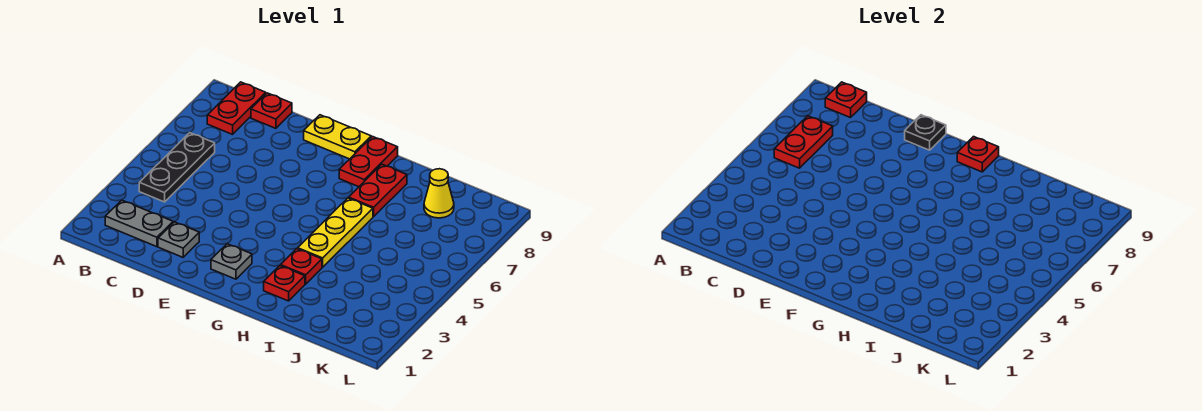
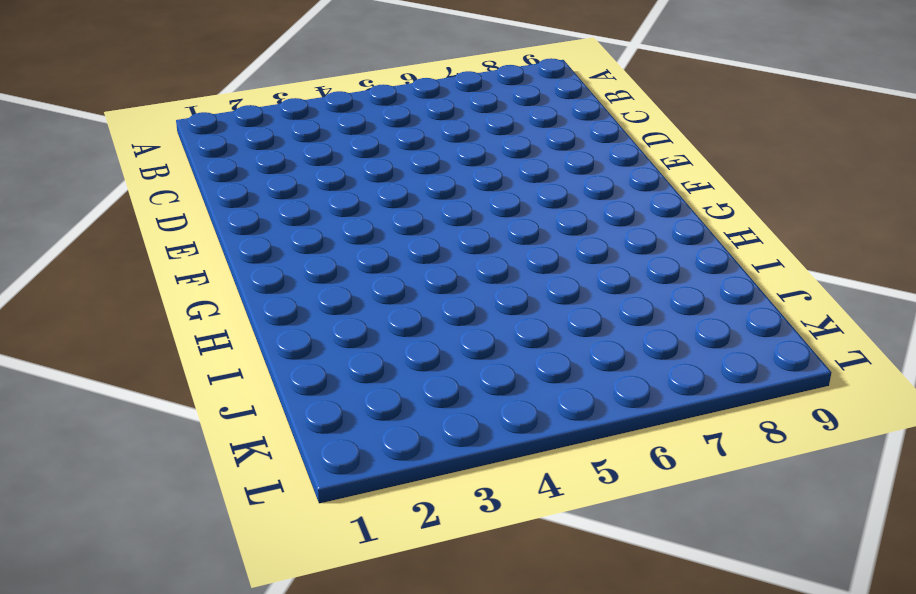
none -> grey plate B2:C2 level 1
none -> black plate B4:B6 level 1
none -> red plate B8:B9 level 1

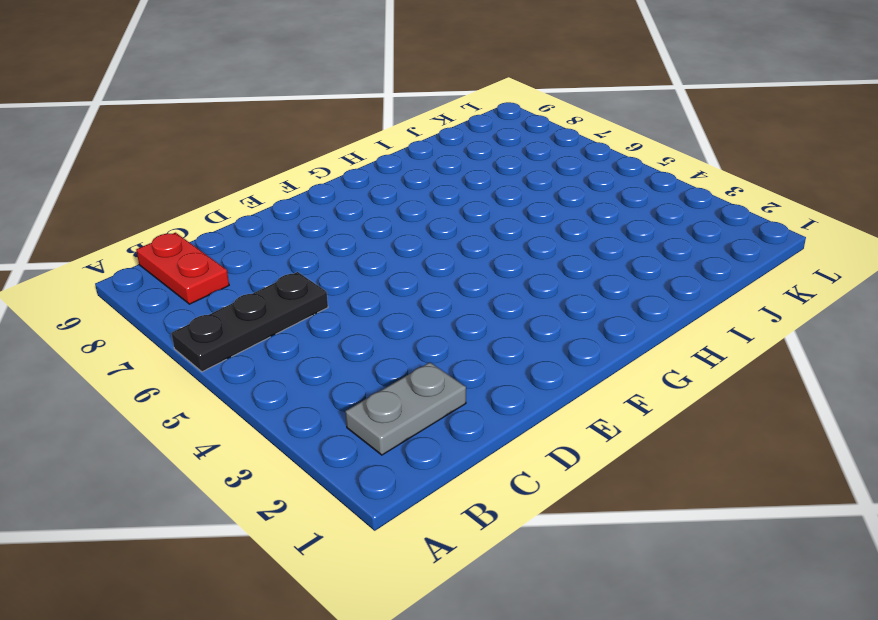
black plate A6:C6 level 1 -> black plate B4:B6 level 1
none -> red plate C9 level 1
none -> grey plate D2 level 1
none -> yellow plate E9:F9 level 1

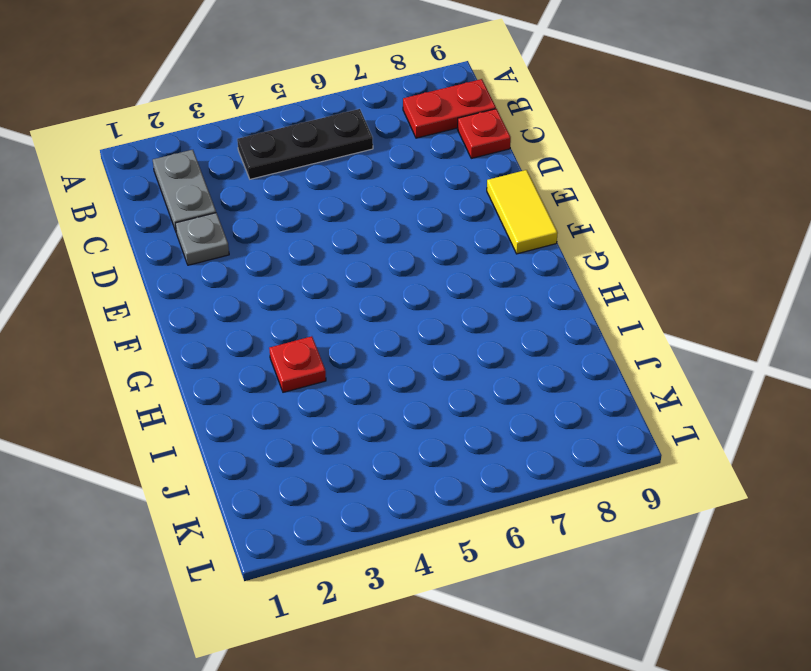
yellow tile E9:F9 level 1 -> yellow plate E9:F9 level 1
none -> grey plate F2 level 1
none -> red plate G8:G9 level 1
none -> red plate H2 level 1

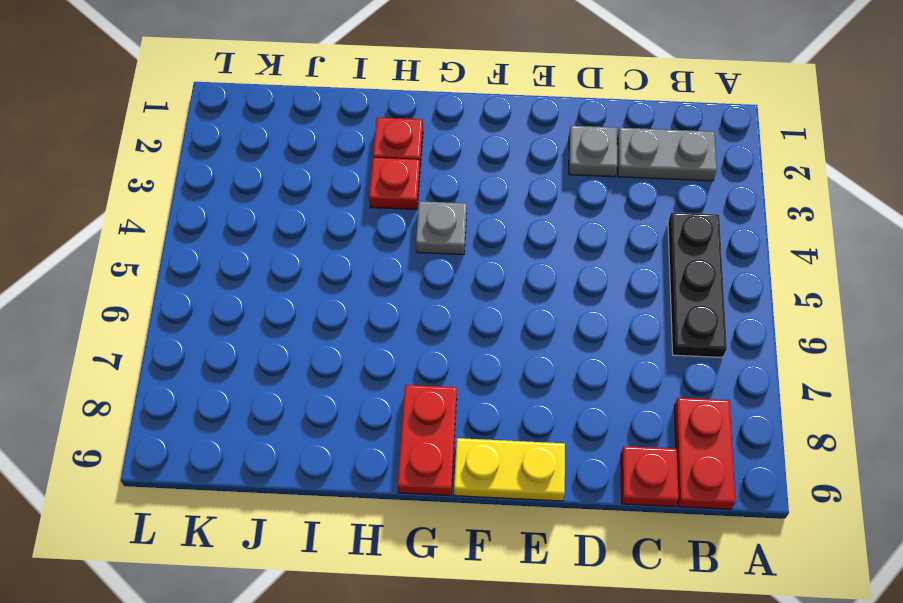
grey plate G4 level 1 -> grey plate F2 level 1
none -> yellow plate H4:H6 level 1
none -> red plate H7:H8 level 1
none -> yellow cone J8 level 1

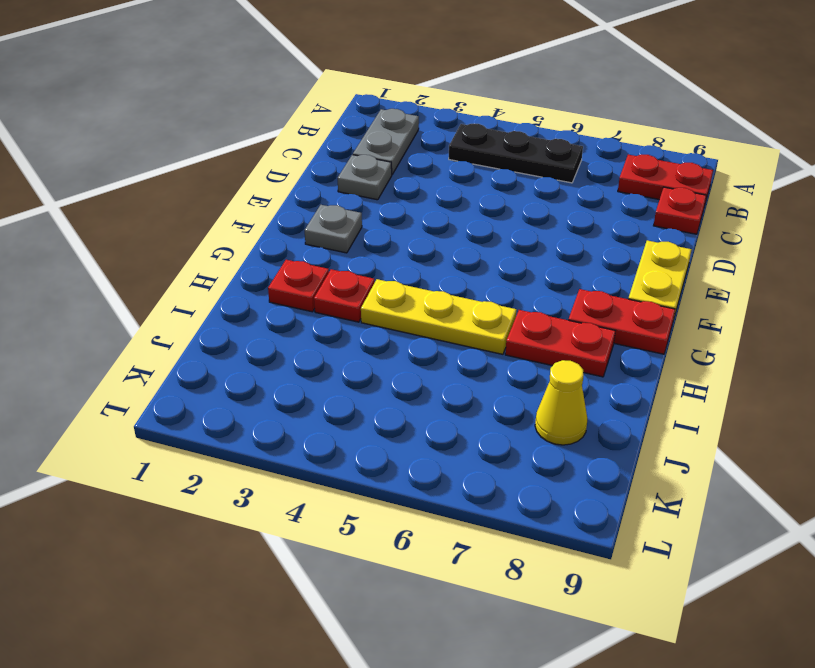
none -> red plate B6:B7 level 2
none -> red plate B9 level 2
none -> black plate E9 level 2

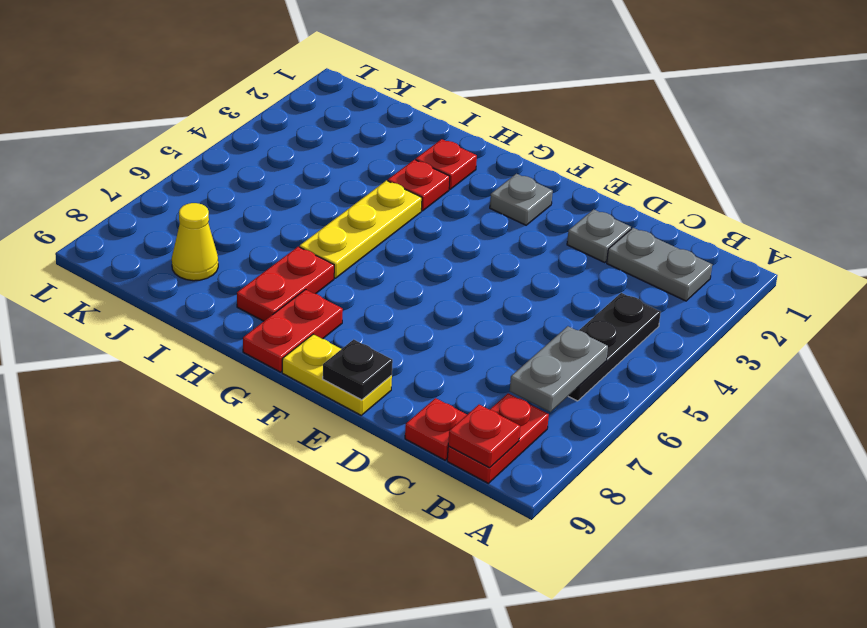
grey plate B6:B7 level 2 -> red plate B6:B7 level 2
none -> red plate G9 level 2

